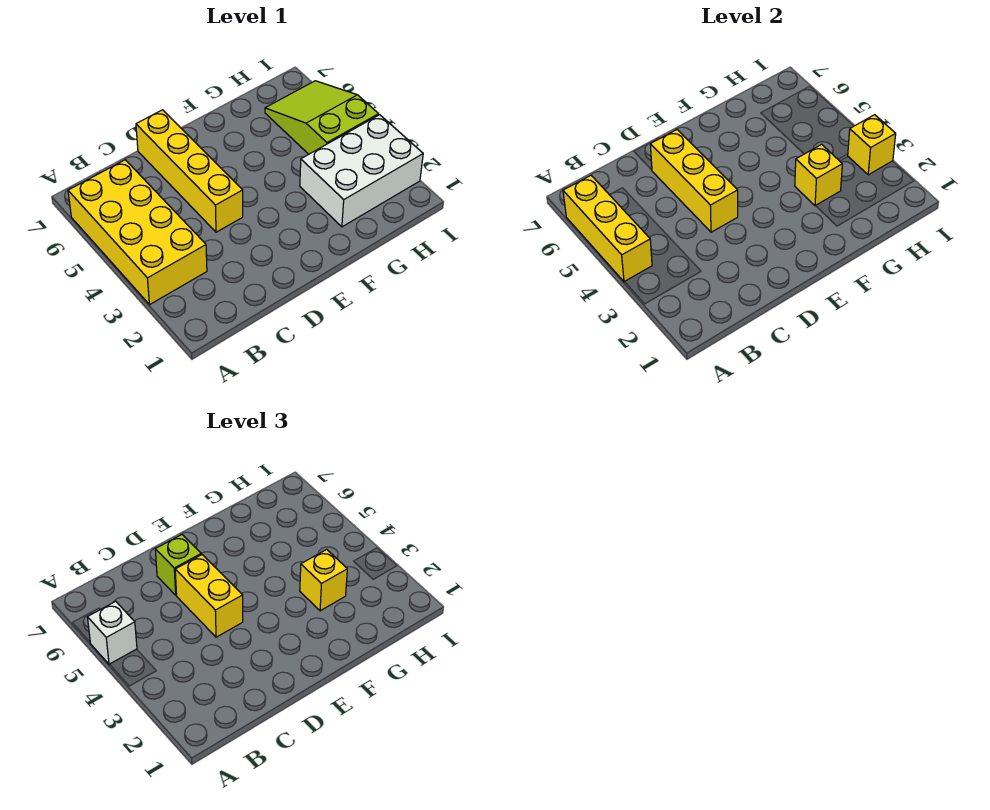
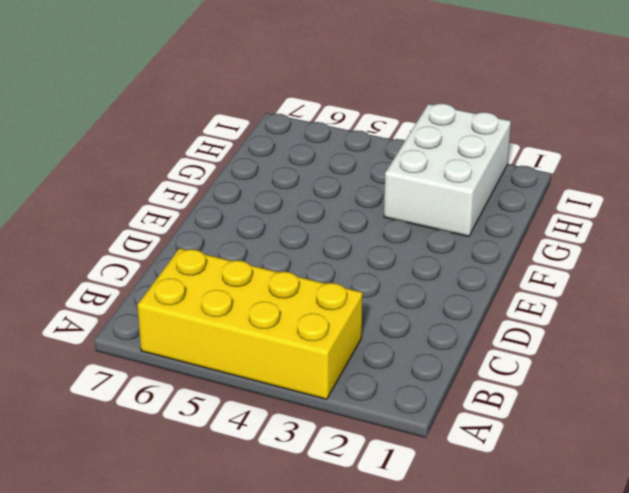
none -> yellow brick D4:D7 level 1
none -> lime slope H4:I6 level 1 top 4
none -> yellow brick A4:A6 level 2

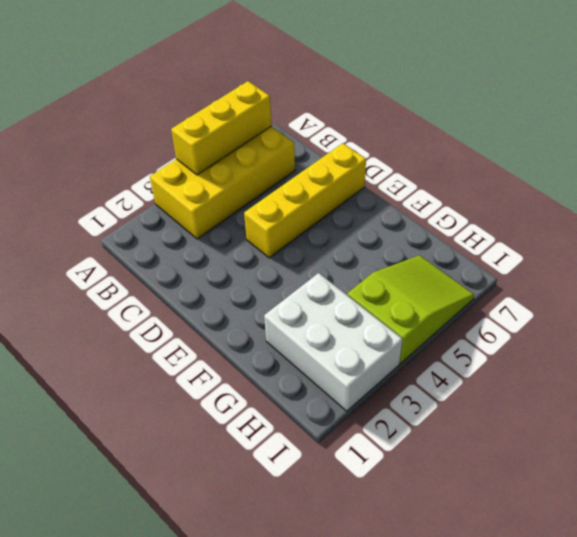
none -> yellow brick D4:D6 level 2
none -> yellow brick G3 level 2
none -> yellow brick I3 level 2

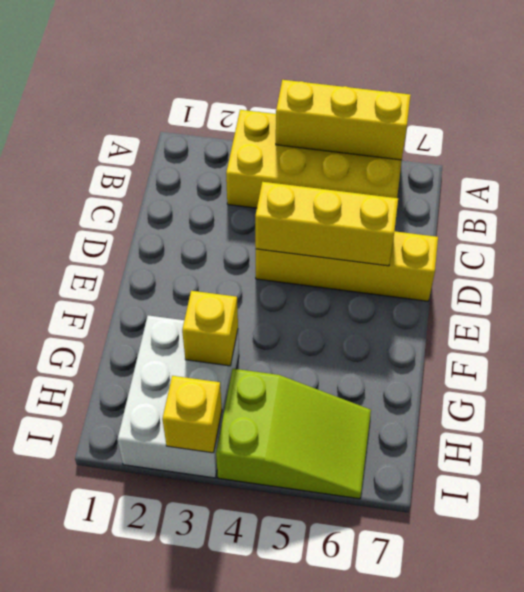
none -> white brick A5 level 3
none -> yellow brick D4:D5 level 3
none -> lime brick D6 level 3

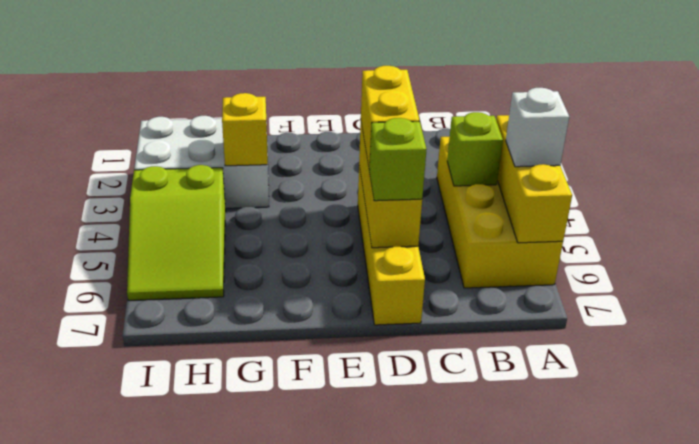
lime brick B4 level 2 -> none
none -> yellow brick I3 level 2
none -> yellow brick G3 level 3

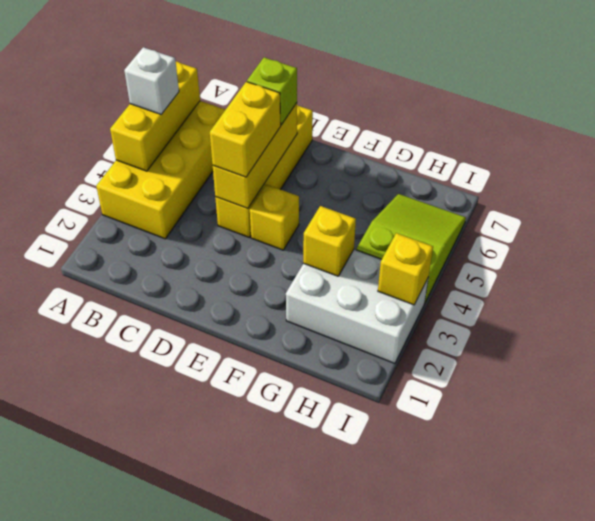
yellow brick E4 level 1 -> yellow brick G3 level 3

